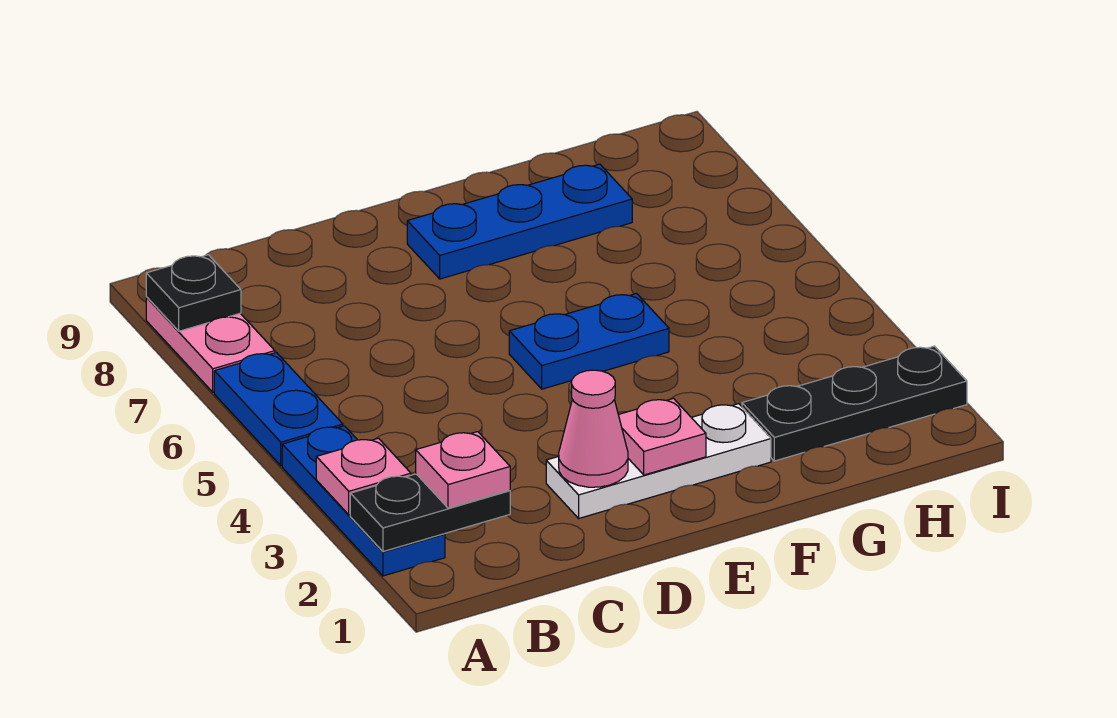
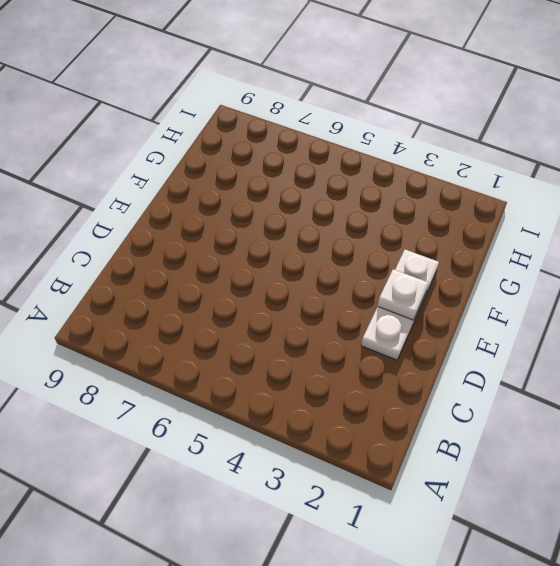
white plate E2 level 2 -> pink plate E2 level 2
none -> blue plate A2:A4 level 1
none -> blue plate A5:A6 level 1
none -> pink plate A7:A8 level 1

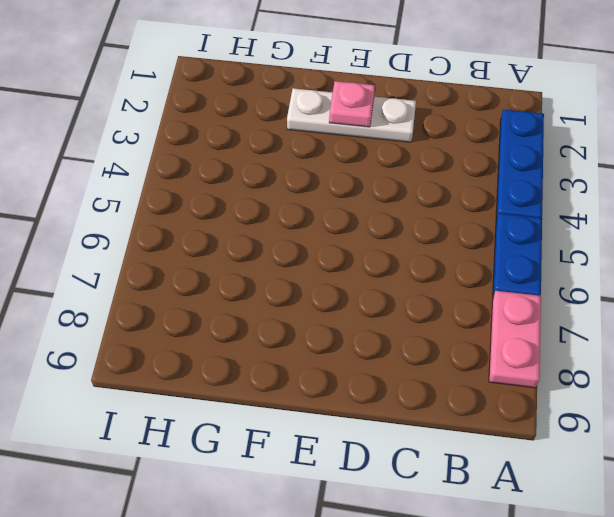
none -> blue plate E5:F5 level 1
none -> blue plate E8:G8 level 1
none -> black plate G2:I2 level 1

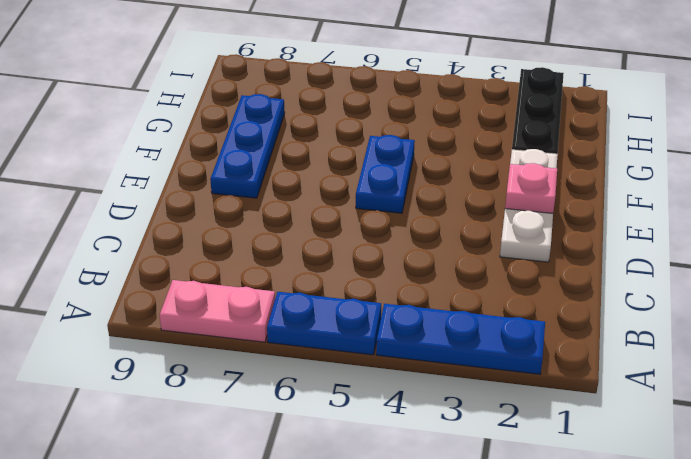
none -> black plate A2:B2 level 2
none -> pink plate A3 level 2
none -> black plate A8 level 2

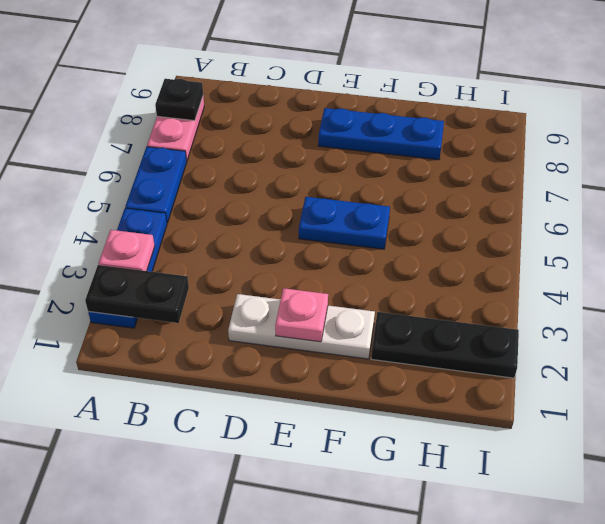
none -> pink cone D2 level 2
none -> pink plate B2 level 3

